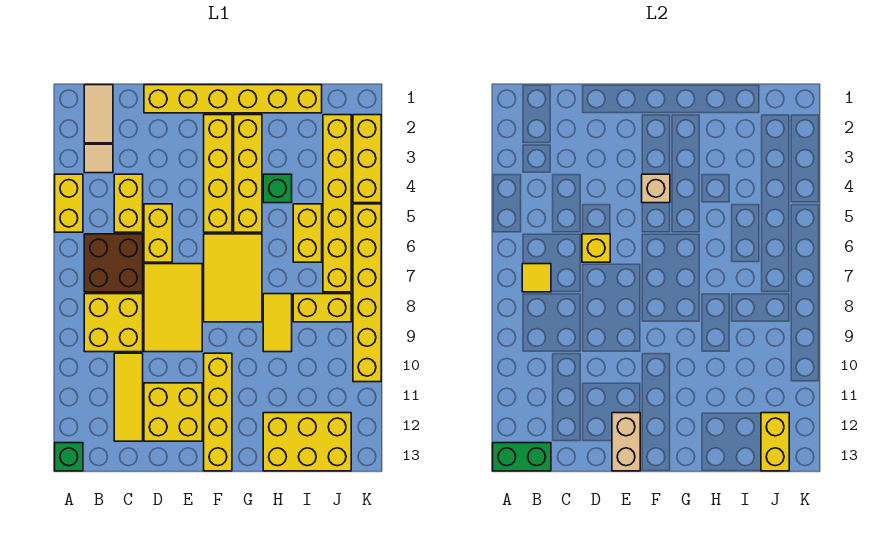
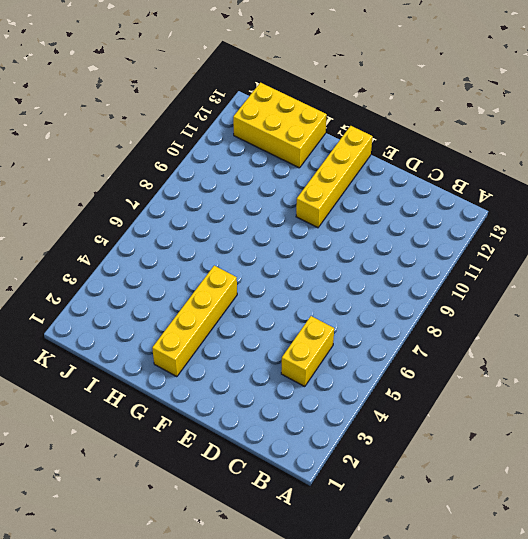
none -> yellow brick A4:A5 level 1
none -> green brick A13 level 1
none -> tan tile B1:B2 level 1
none -> tan tile B3 level 1

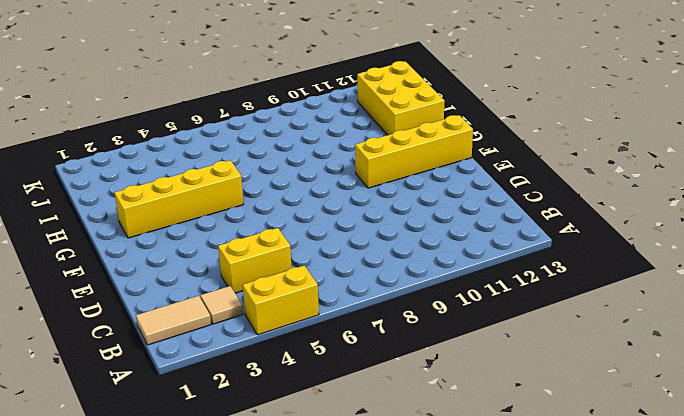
none -> green brick A13 level 1
none -> brown brick B6:C7 level 1
none -> yellow brick B8:C9 level 1
none -> yellow tile C10:C12 level 1

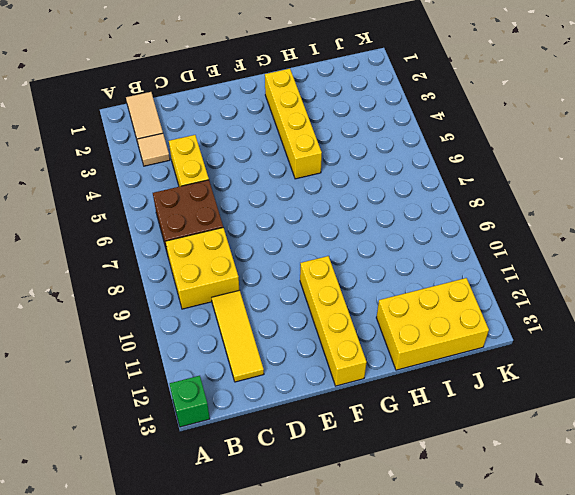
none -> yellow brick A4:A5 level 1
none -> yellow brick D1:I1 level 1
none -> yellow brick D5:D6 level 1
none -> yellow tile D7:E9 level 1

